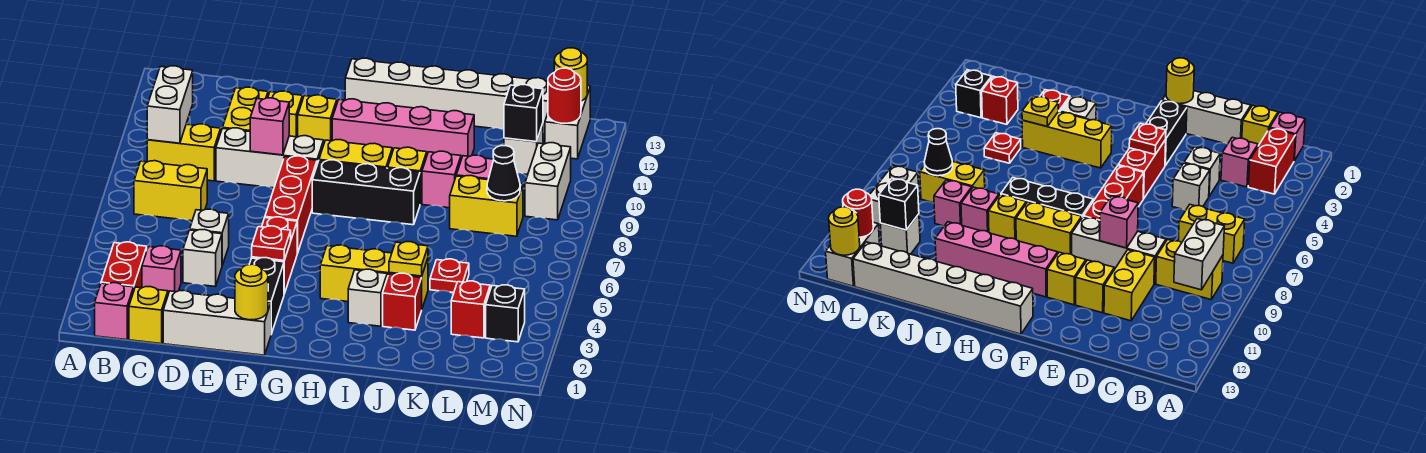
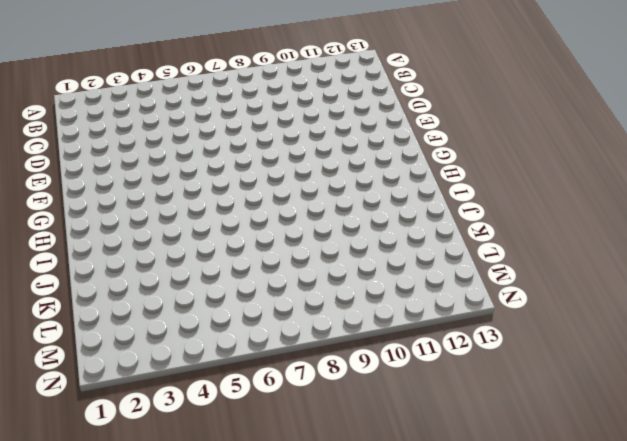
none -> pink brick B1 level 1
none -> red brick B2:B3 level 1
none -> yellow brick B7:C7 level 1
none -> yellow brick B9:C9 level 1

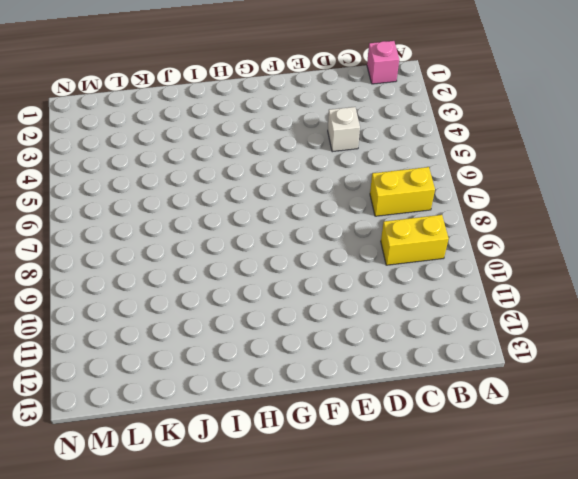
none -> red brick B2:B3 level 1
none -> yellow brick C1 level 1
none -> pink brick C3 level 1
none -> white brick D1:F1 level 1

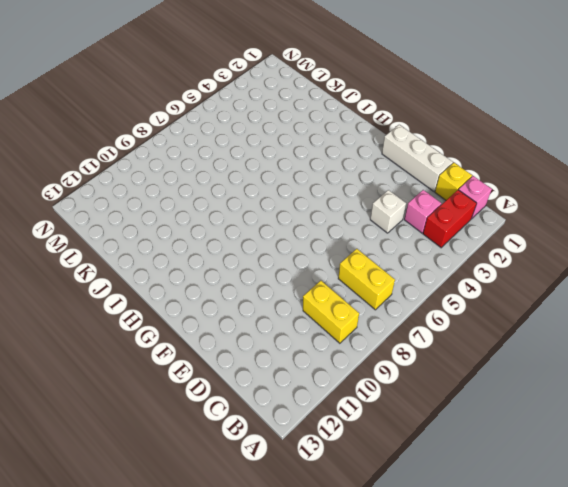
none -> white brick D5 level 1
none -> white brick D9:F9 level 1
none -> yellow brick D10:D11 level 1
none -> yellow brick E11 level 1

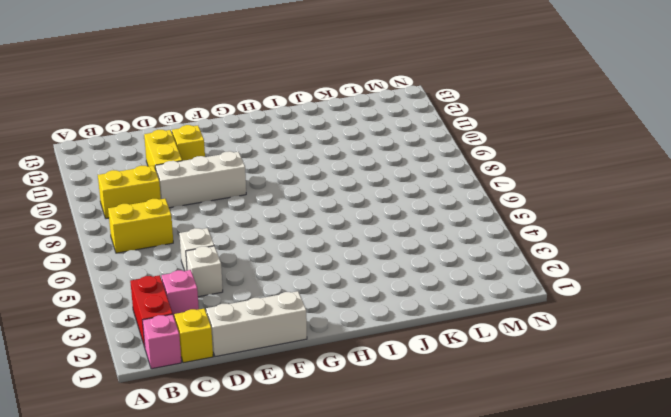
none -> black brick F2:F3 level 1
none -> red brick F4:F5 level 1
none -> red brick F6:F8 level 1
none -> yellow brick F11 level 1

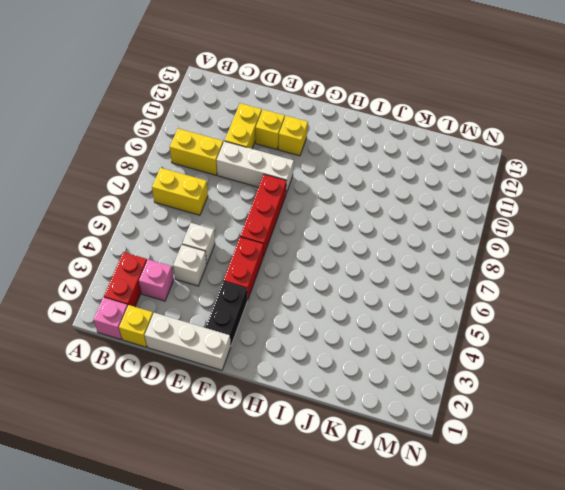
none -> black brick G8:I8 level 1
none -> yellow brick G9:H9 level 1
none -> pink brick G11:J11 level 1
none -> white brick G13:L13 level 1

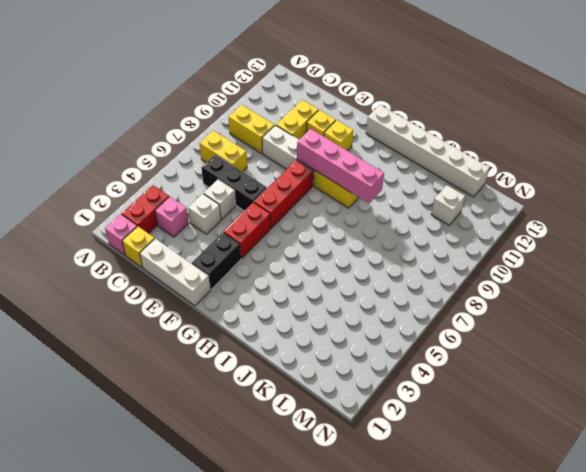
black brick C6:E6 level 1 -> black brick G8:I8 level 1
pink brick F9:I9 level 2 -> pink brick G11:J11 level 1
none -> yellow brick H4:J4 level 1
none -> white brick I3 level 1
none -> yellow brick I9 level 1
none -> red brick J3 level 1

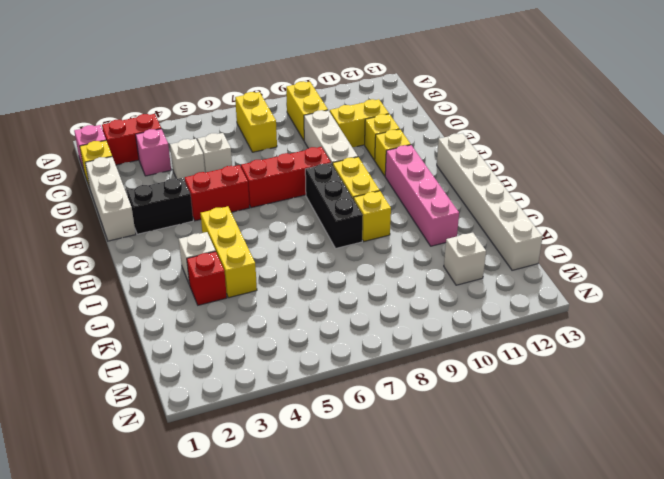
none -> pink brick J9 level 1
none -> red plate K5 level 1
none -> yellow brick K8:L8 level 1
none -> pink brick K9 level 1

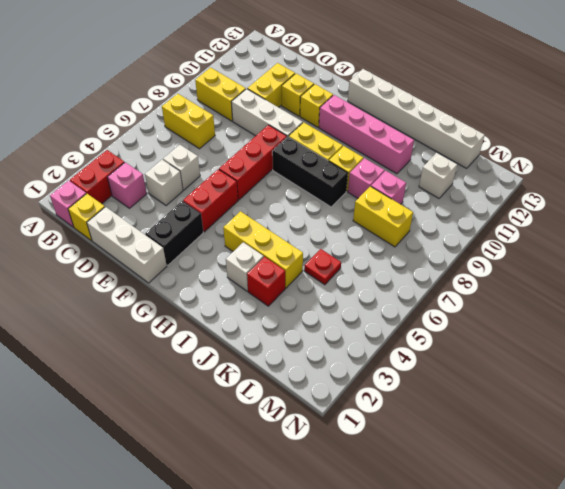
none -> red brick L3 level 1
none -> black brick M3 level 1
none -> white brick M9:M10 level 1
none -> white brick M12:M13 level 1

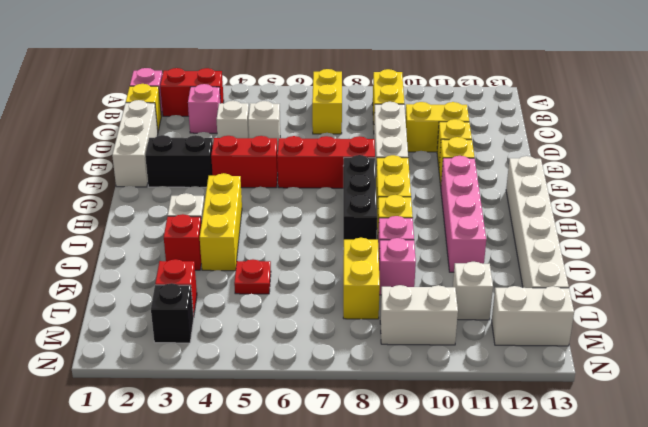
none -> white brick B9:B10 level 2
none -> pink brick E9 level 2
none -> yellow round brick F1 level 2
none -> red plate F4 level 2

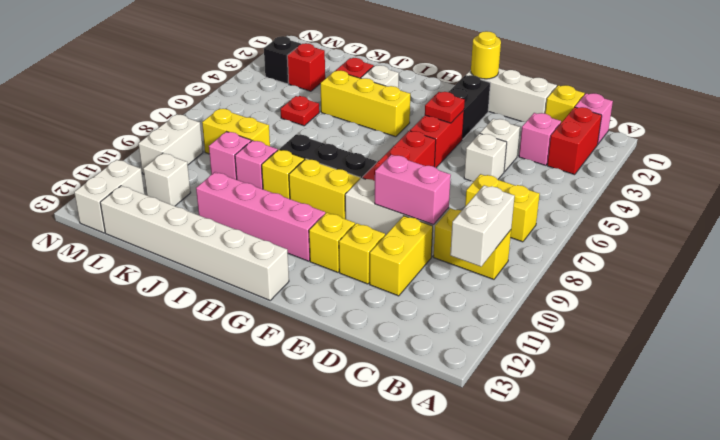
pink brick D9:E9 level 2 -> pink brick E9 level 2
none -> yellow plate J4 level 2
none -> black cone L8 level 2
none -> black brick L11 level 2
none -> red round brick M12 level 2

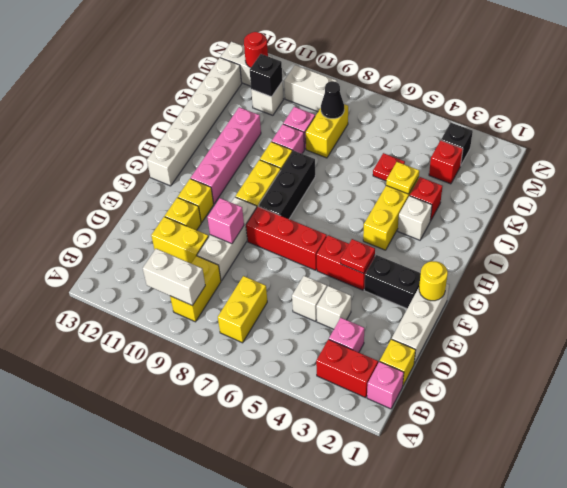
none -> yellow round brick M13 level 2

